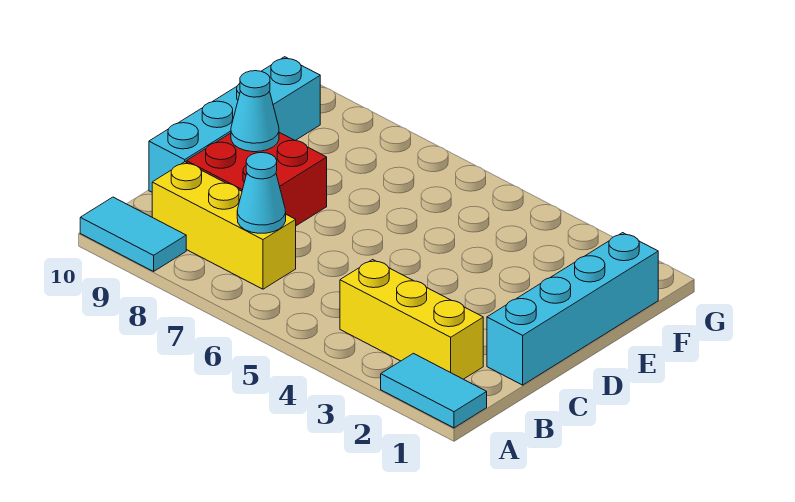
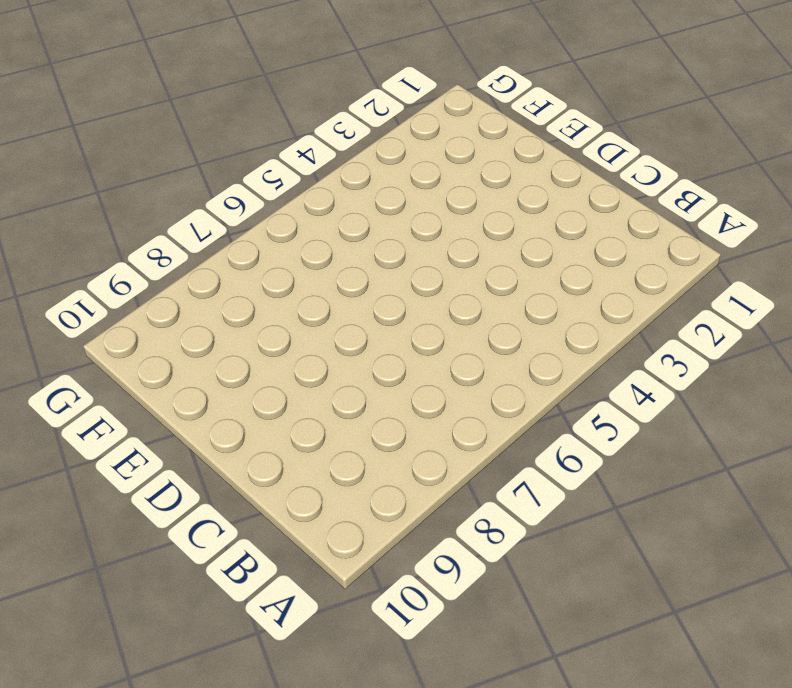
none -> cyan tile A1:A2 level 1
none -> cyan tile A9:A10 level 1

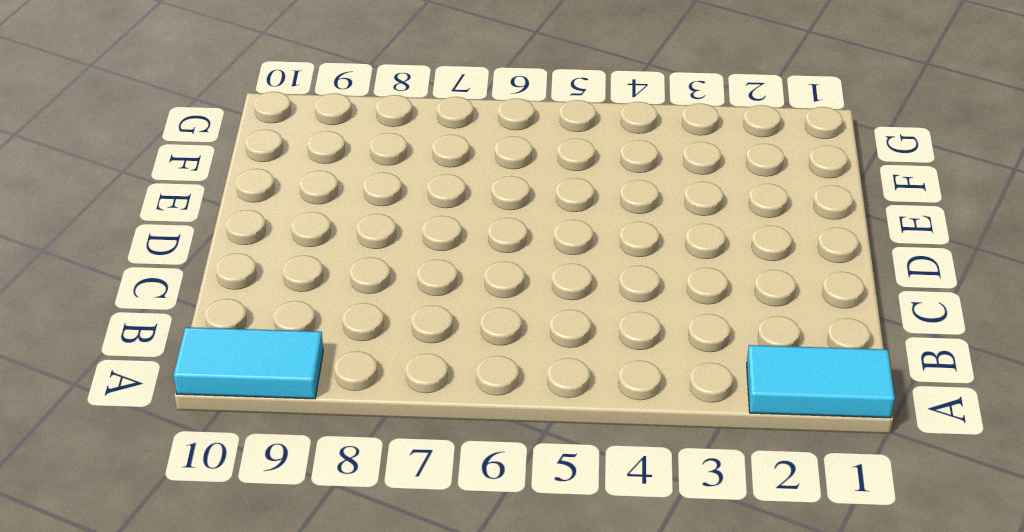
none -> yellow brick B2:B4 level 1
none -> yellow brick B7:B9 level 1

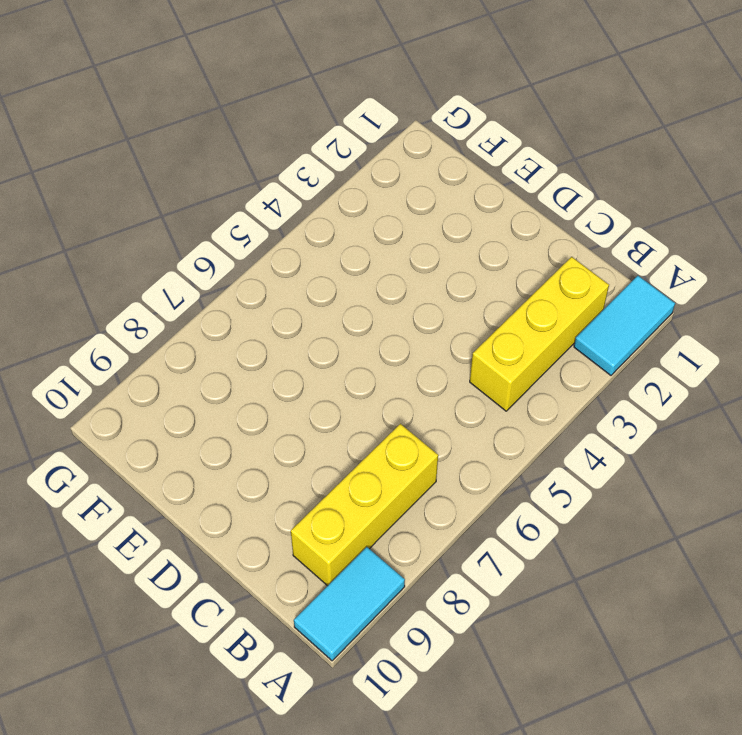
none -> cyan brick C1:F1 level 1
none -> red brick C8:D9 level 1

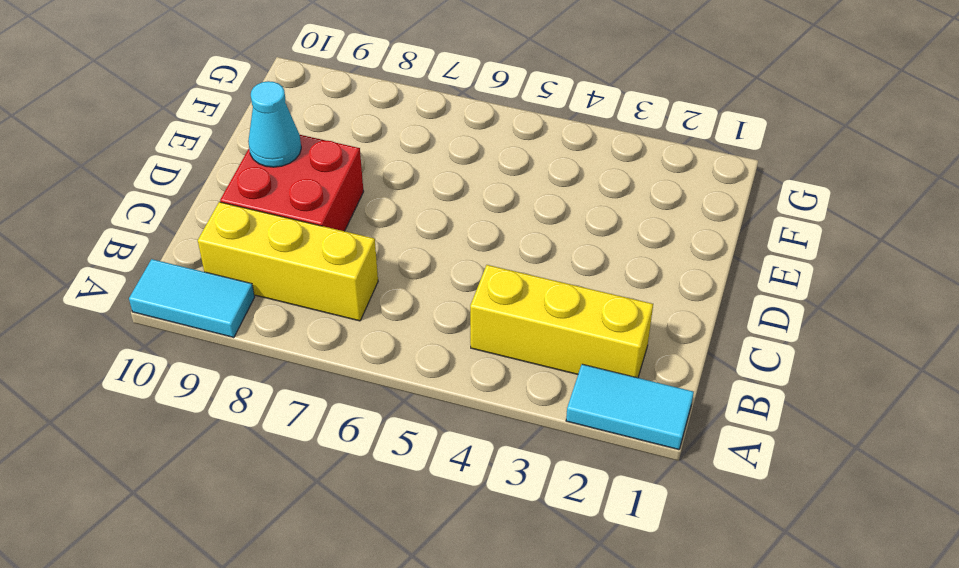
none -> cyan brick C1:F1 level 1
none -> cyan brick C10:F10 level 1

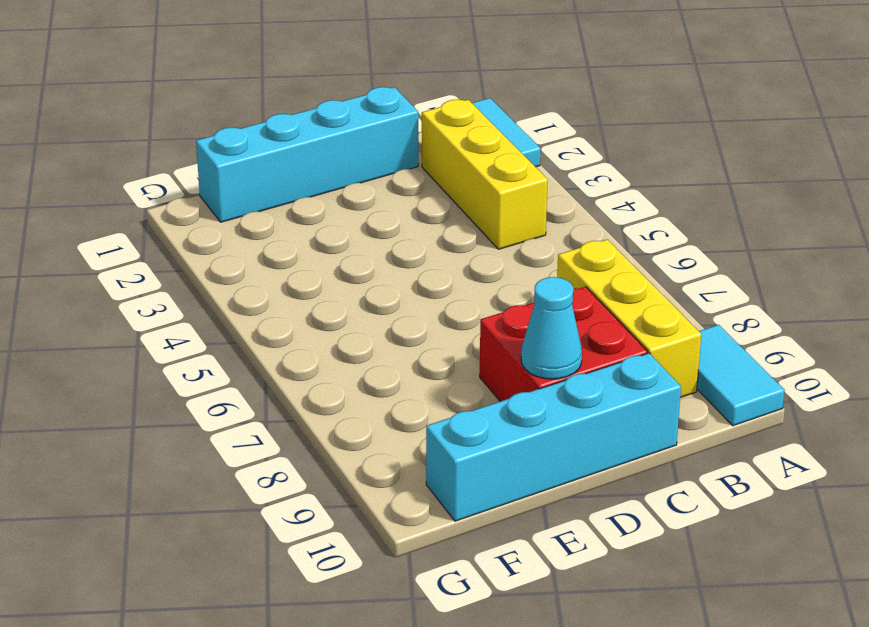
none -> cyan cone B7 level 2

